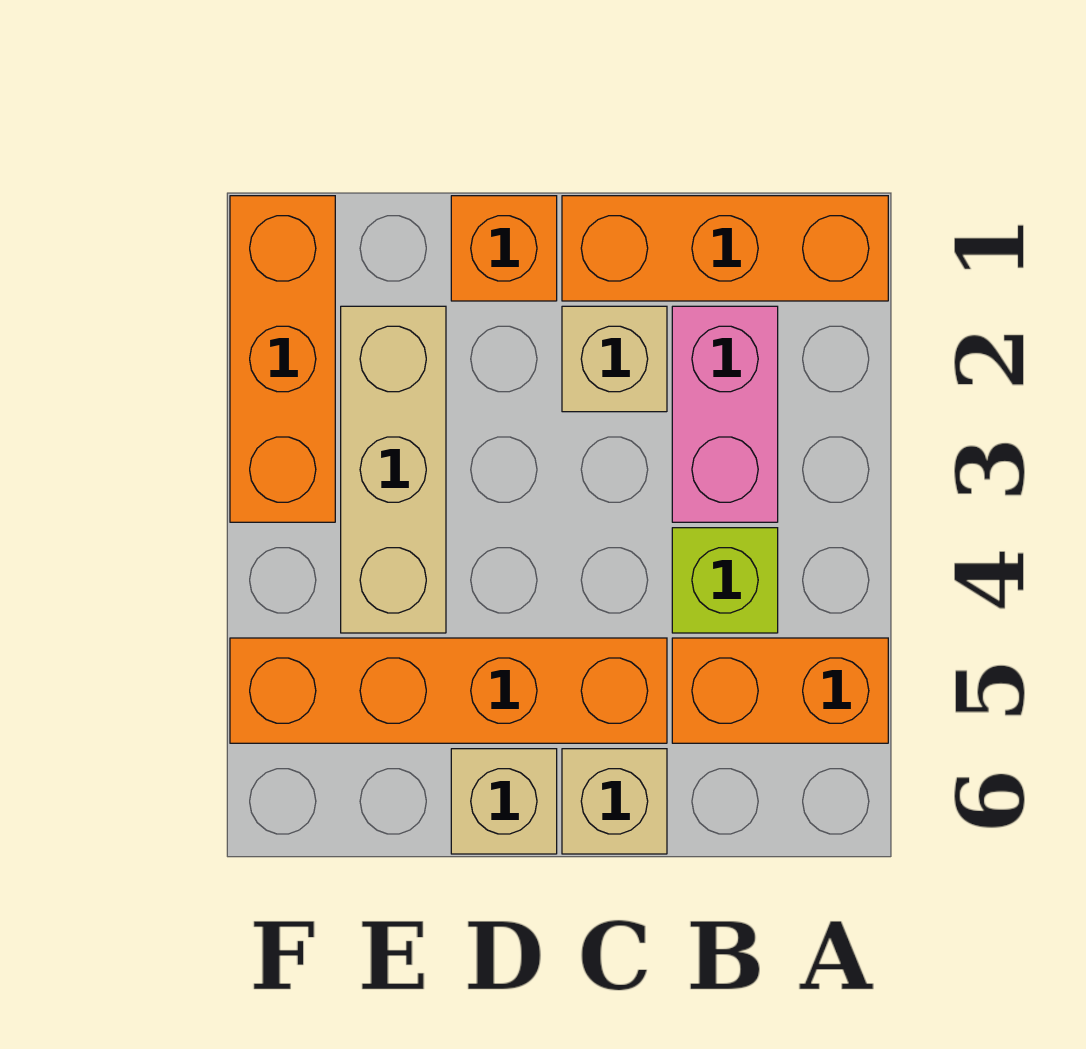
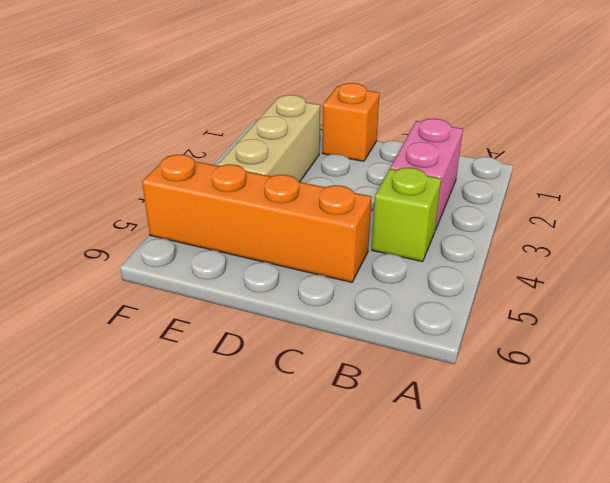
none -> orange brick A1:C1 level 1
none -> orange brick A5:B5 level 1

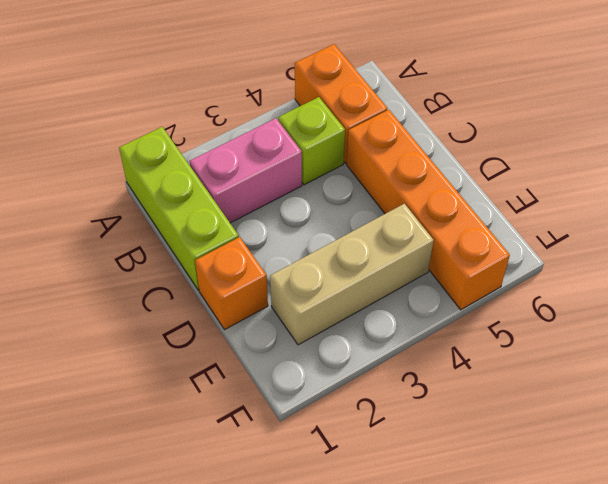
lime brick A1:C1 level 1 -> orange brick A1:C1 level 1
none -> tan brick C2 level 1
none -> tan brick C6 level 1

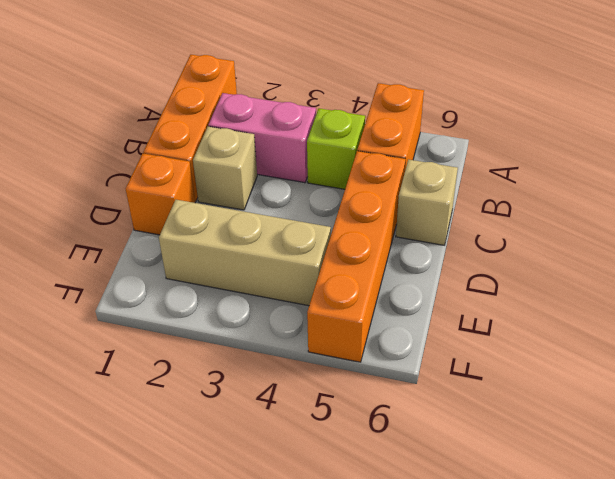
none -> tan brick D6 level 1
none -> orange brick F1:F3 level 1

